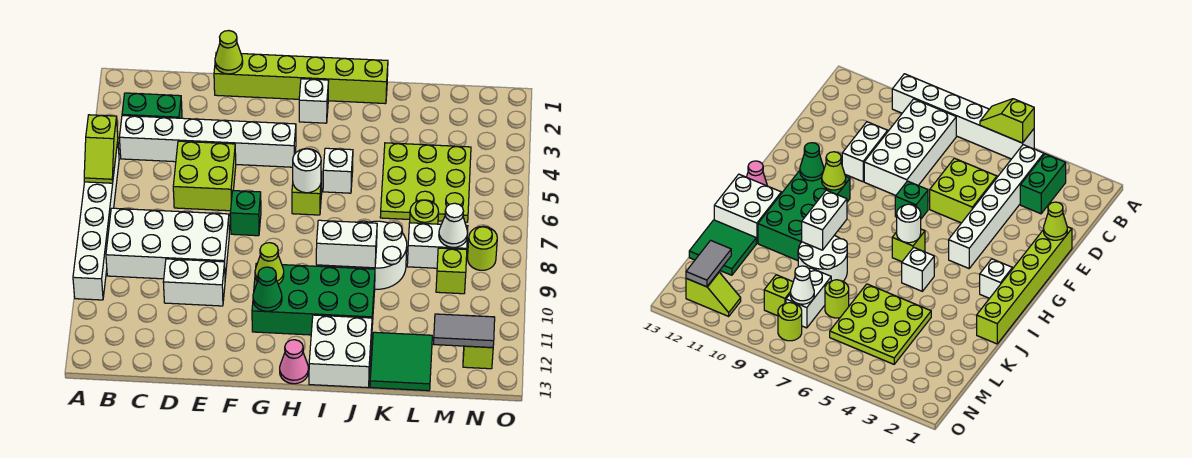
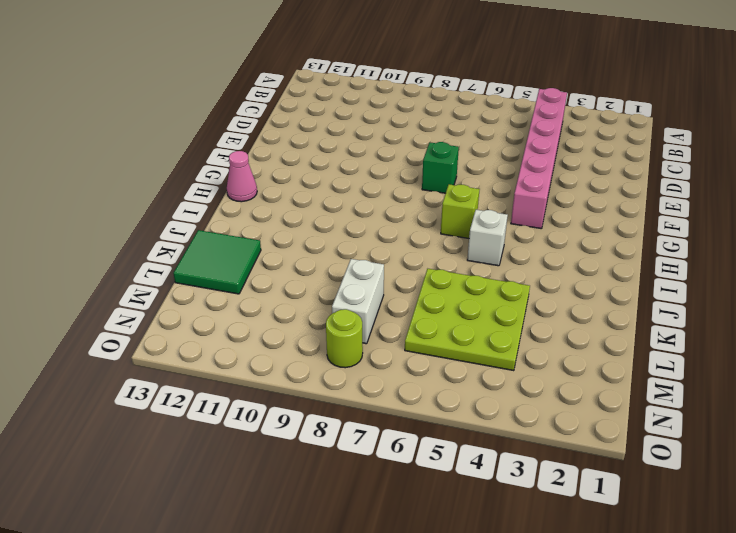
pink brick B4:G4 level 1 -> white brick B4:G4 level 1
none -> white brick A5:A10 level 1
none -> green brick B3:C3 level 1
none -> white brick B8:E9 level 1
none -> lime brick D5:E6 level 1

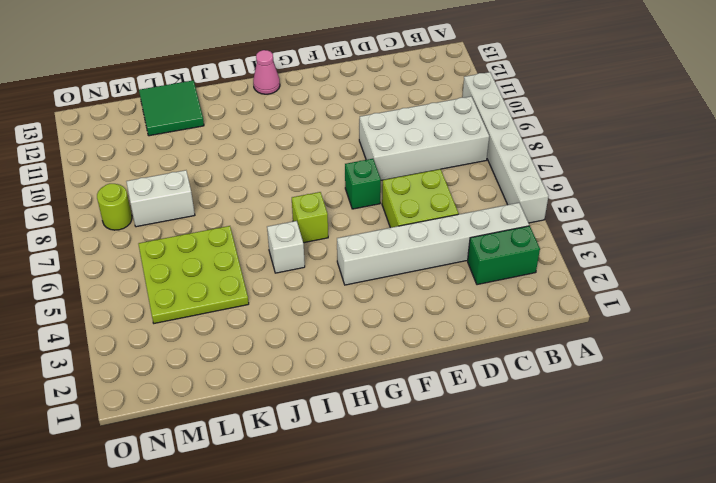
none -> white brick D10:E10 level 1
none -> lime brick E1:J1 level 1
none -> green brick G10:J11 level 1
none -> white brick H2 level 1

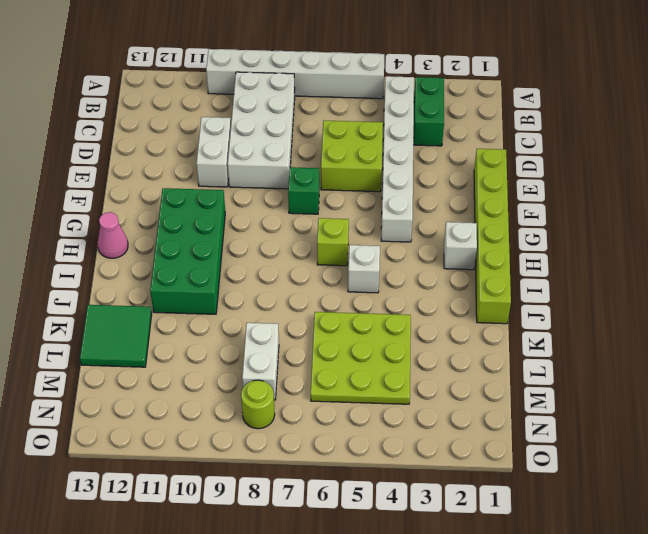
none -> white brick I12:J13 level 1
none -> white round brick J8:K9 level 1
none -> lime round brick L7 level 1
none -> lime brick M9 level 1

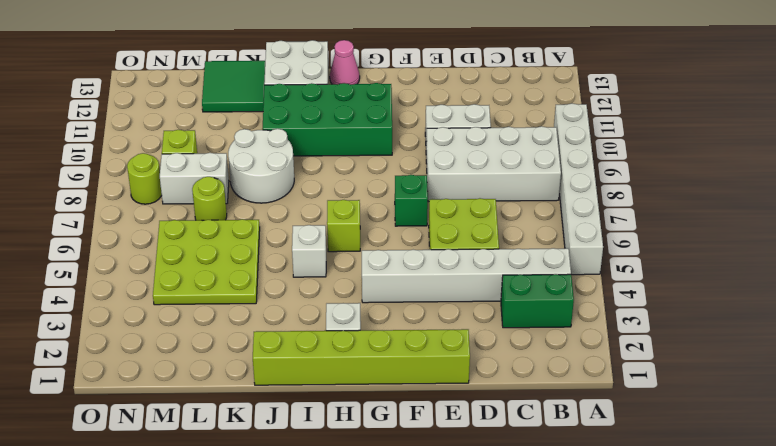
none -> lime slope N11:N12 level 1 top 12
none -> lime slope A5:A6 level 2 top 5
none -> lime cone E1 level 2
none -> lime cone G10 level 2

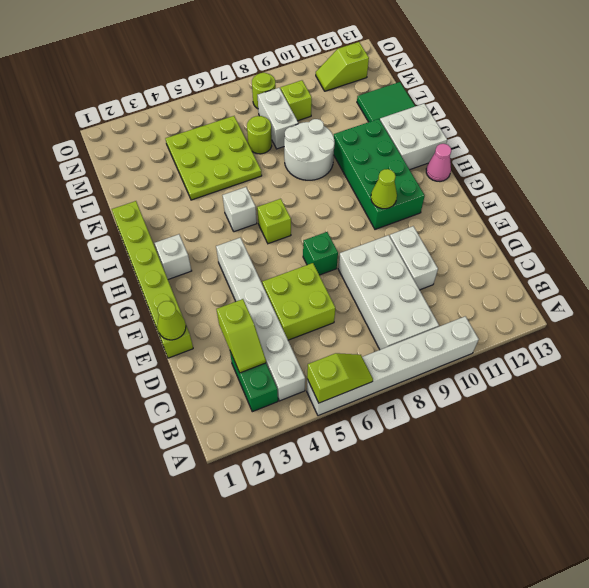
lime slope C3:D3 level 2 top D -> none
none -> green cone G11 level 2
none -> white round brick H6 level 2
none -> white brick I9:J9 level 2
none -> white cone M8 level 2

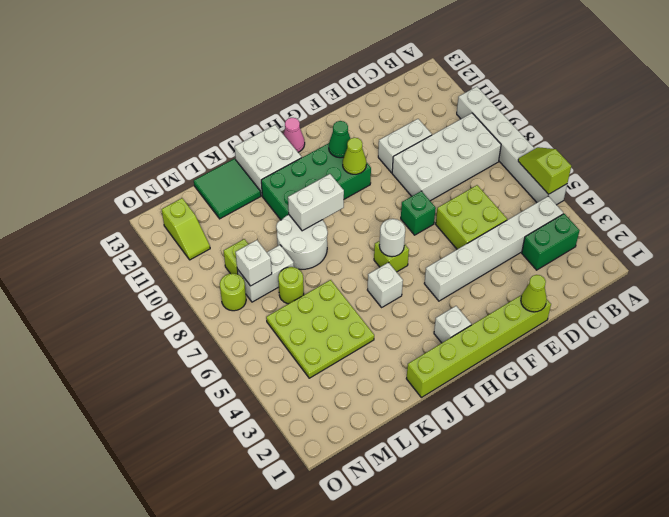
white brick M8 level 2 -> white cone M8 level 2
none -> grey tile M12:N12 level 2

